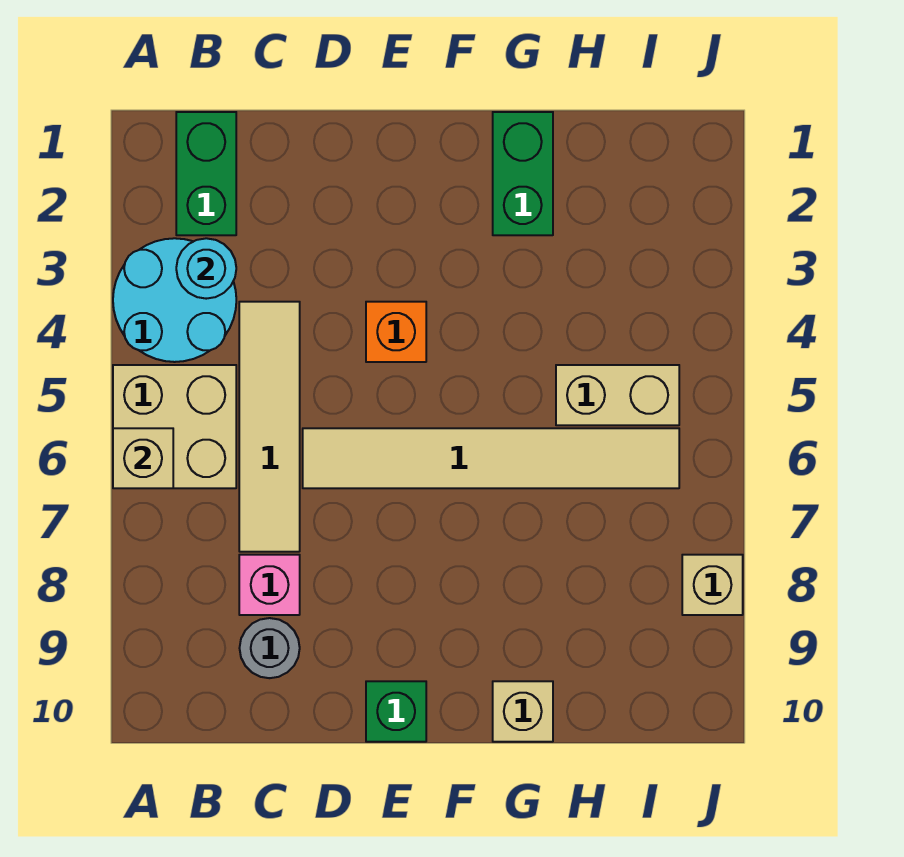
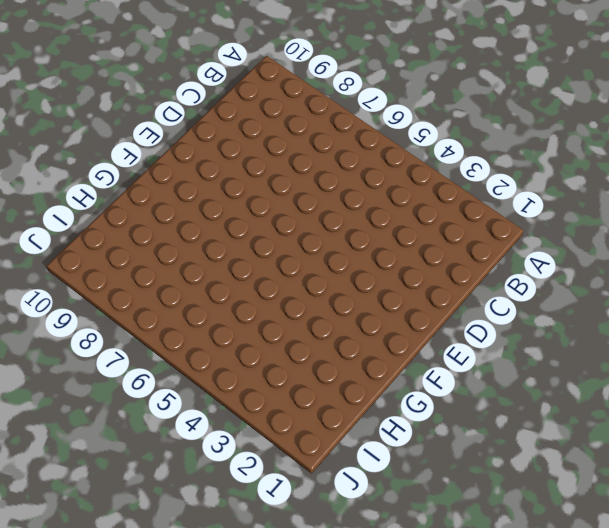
none -> cyan round brick A3:B4 level 1
none -> tan brick A5:B6 level 1
none -> green brick B1:B2 level 1

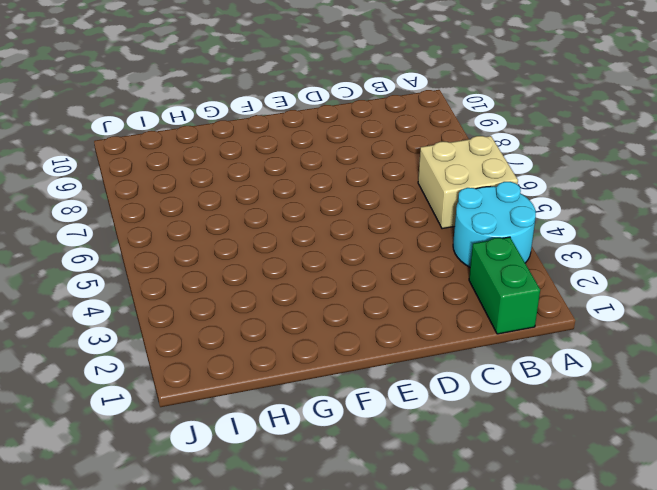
none -> tan tile C4:C7 level 1
none -> pink brick C8 level 1
none -> grey round brick C9 level 1

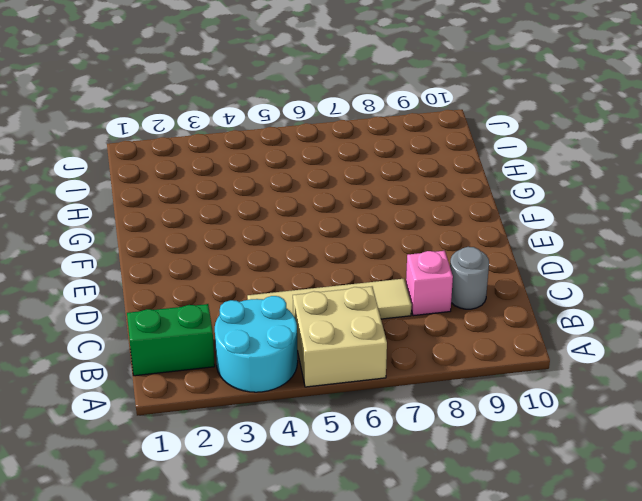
none -> tan tile D6:I6 level 1
none -> orange brick E4 level 1
none -> green brick E10 level 1

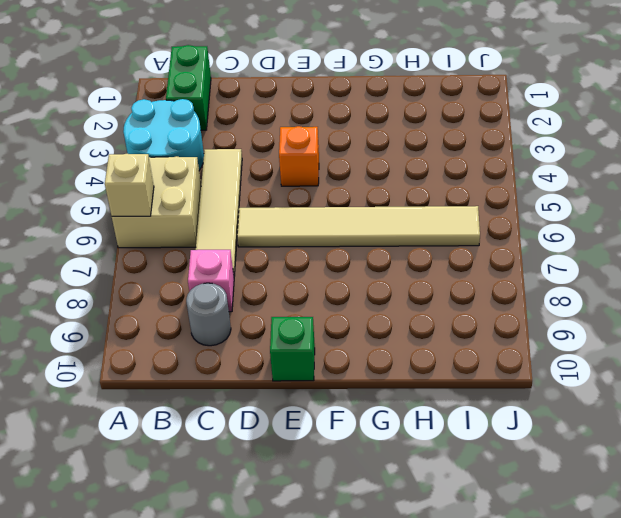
none -> green brick G1:G2 level 1
none -> tan brick G10 level 1
none -> tan brick H5:I5 level 1

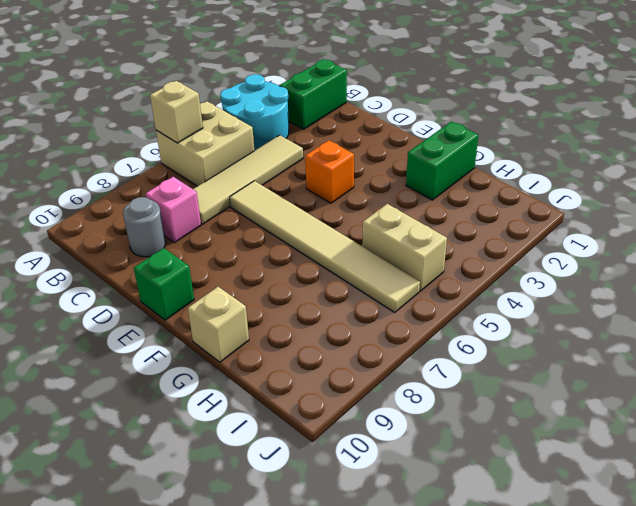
none -> tan brick J8 level 1
none -> cyan round brick B3 level 2

